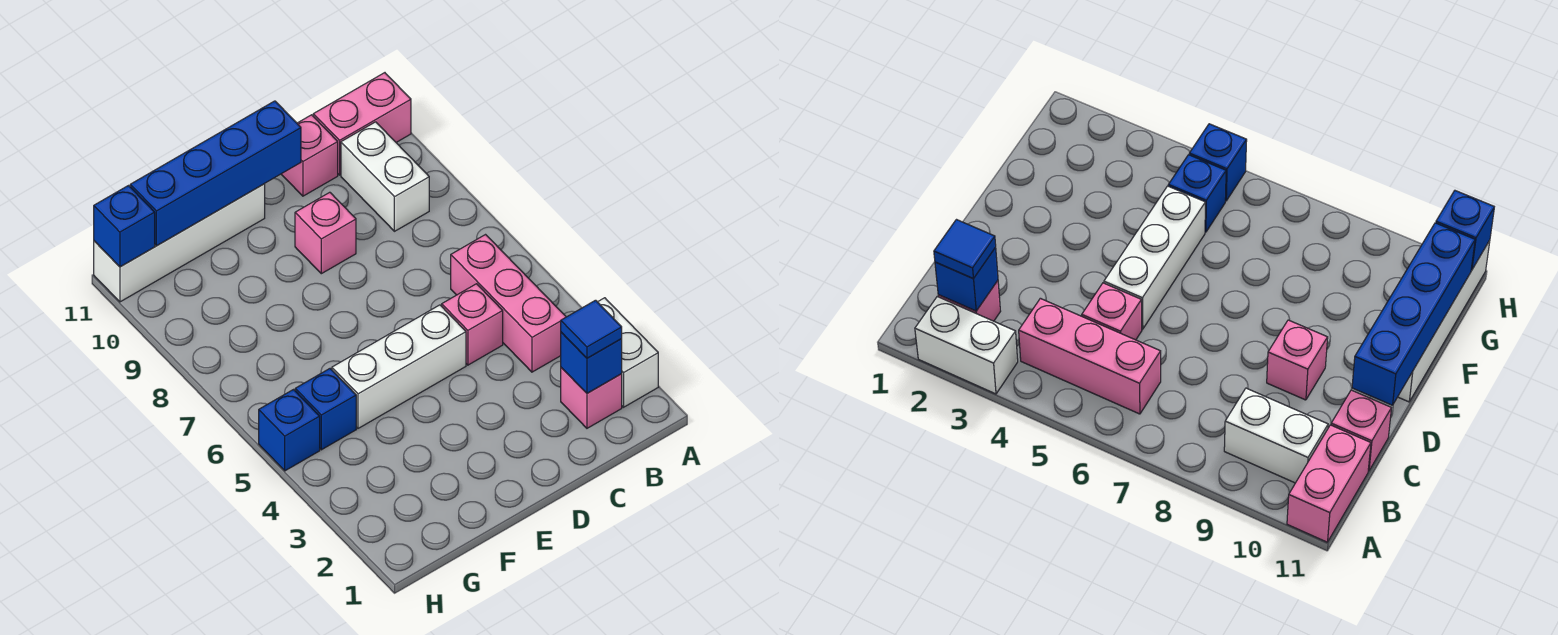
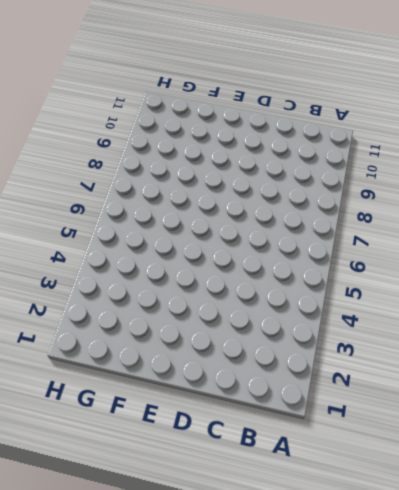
none -> white brick A2:A3 level 1
none -> pink brick A11:B11 level 1
none -> pink brick B2 level 1

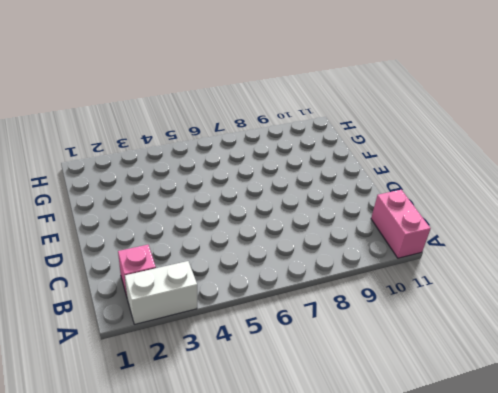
none -> pink brick B4:B6 level 1
none -> white brick B9:B10 level 1
none -> pink brick C5 level 1

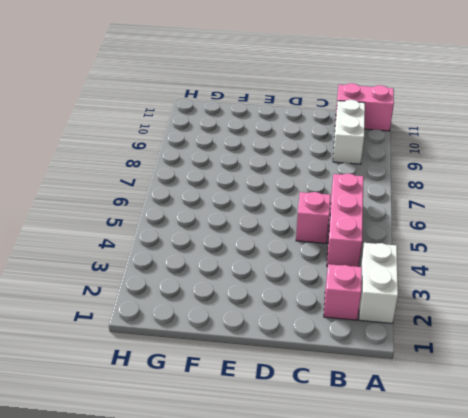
none -> pink brick C11 level 1
none -> white brick D5:F5 level 1
none -> pink brick D9 level 1

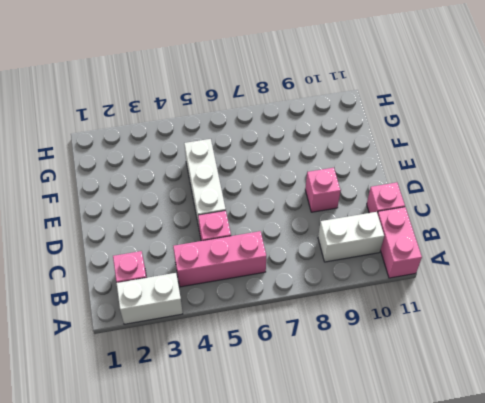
none -> white brick E11:H11 level 1
none -> blue brick G5 level 1
none -> blue brick H5 level 1

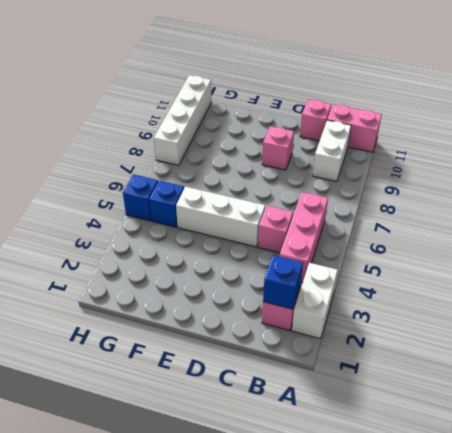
white brick H8:H11 level 1 -> white brick E11:H11 level 1
none -> blue brick D11:G11 level 2
none -> blue brick H11 level 2
none -> blue tile B2 level 3

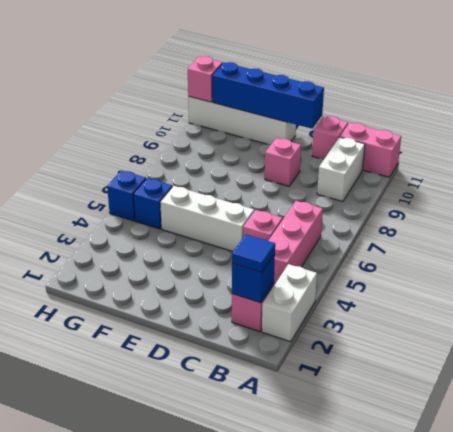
pink brick H11 level 2 -> blue brick H11 level 2

